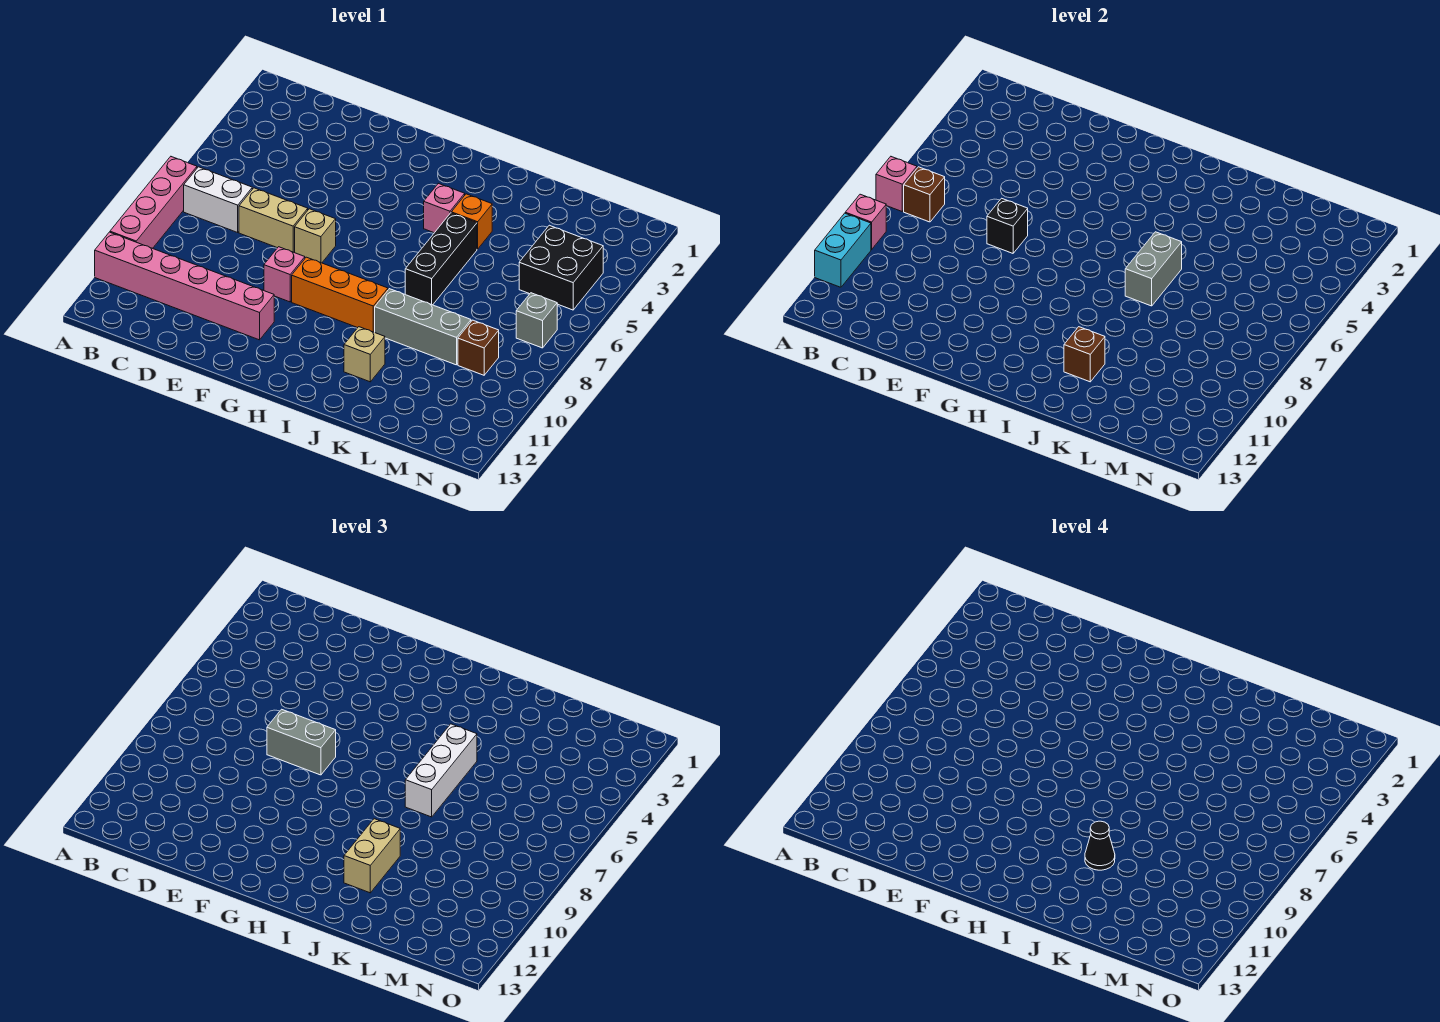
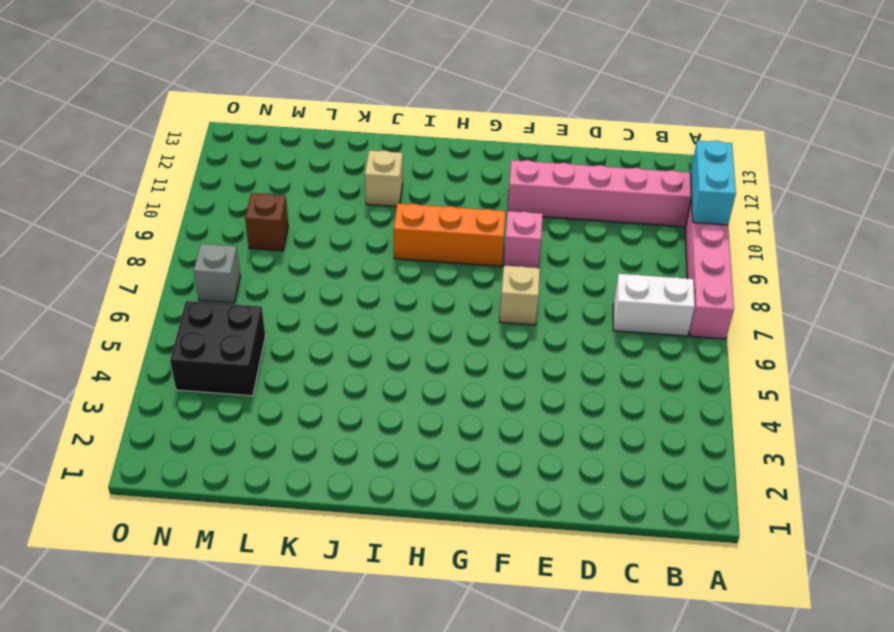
none -> tan brick D7:E7 level 1
none -> pink brick I4 level 1
none -> orange brick J4 level 1

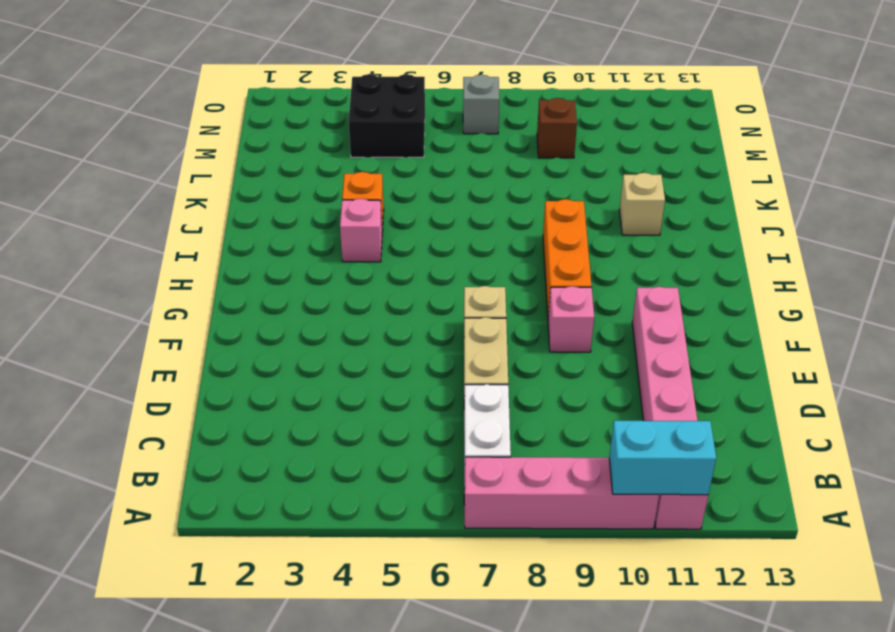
none -> black brick J5:J7 level 1
none -> grey brick J9:L9 level 1
none -> pink brick A7 level 2

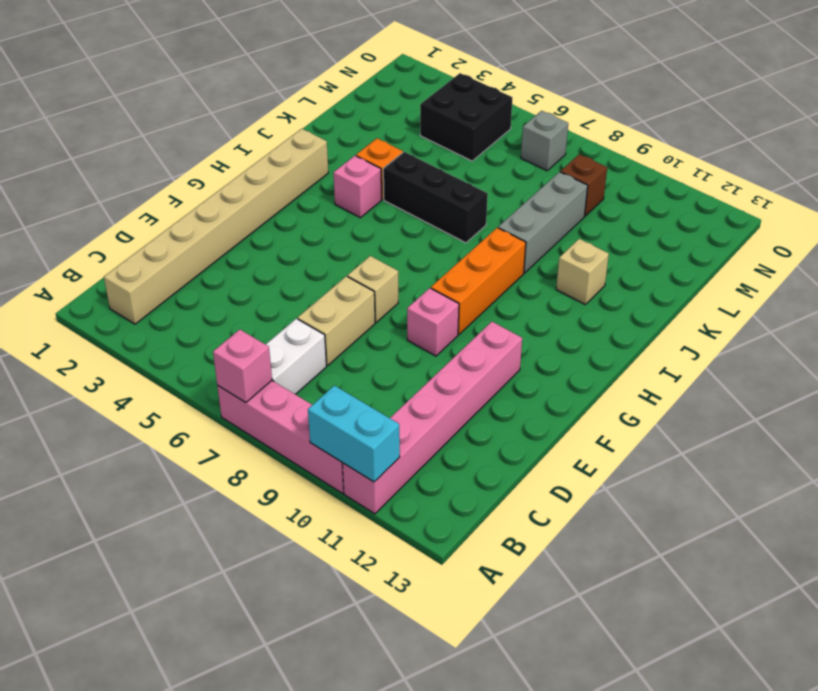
tan brick B2:I2 level 1 -> none
none -> pink brick A9 level 2
none -> brown brick B7 level 2
none -> black brick E7 level 2

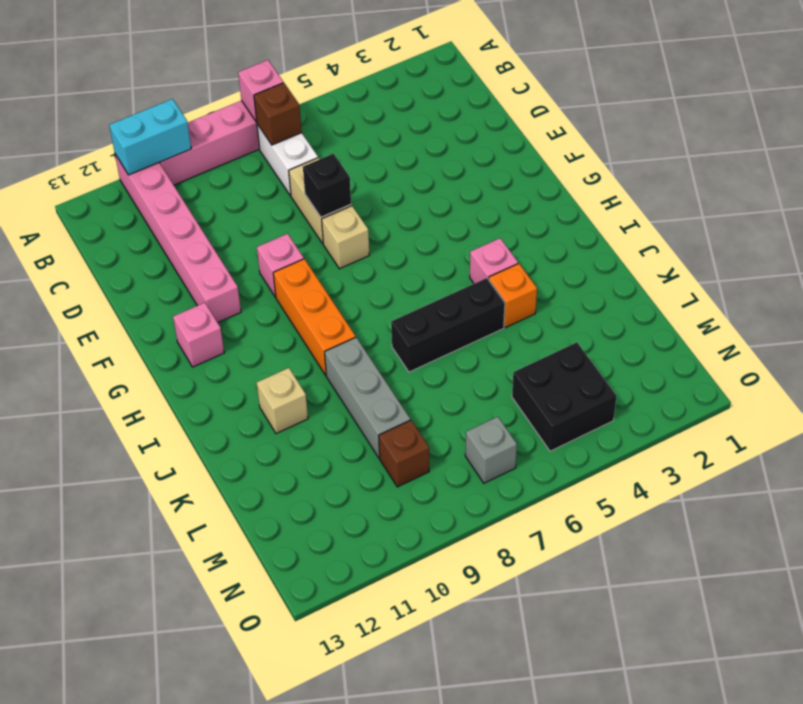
pink brick G12 level 1 -> pink brick A9 level 2
none -> grey brick J6:J7 level 2
none -> brown brick J11 level 2
none -> grey brick E7:F7 level 3

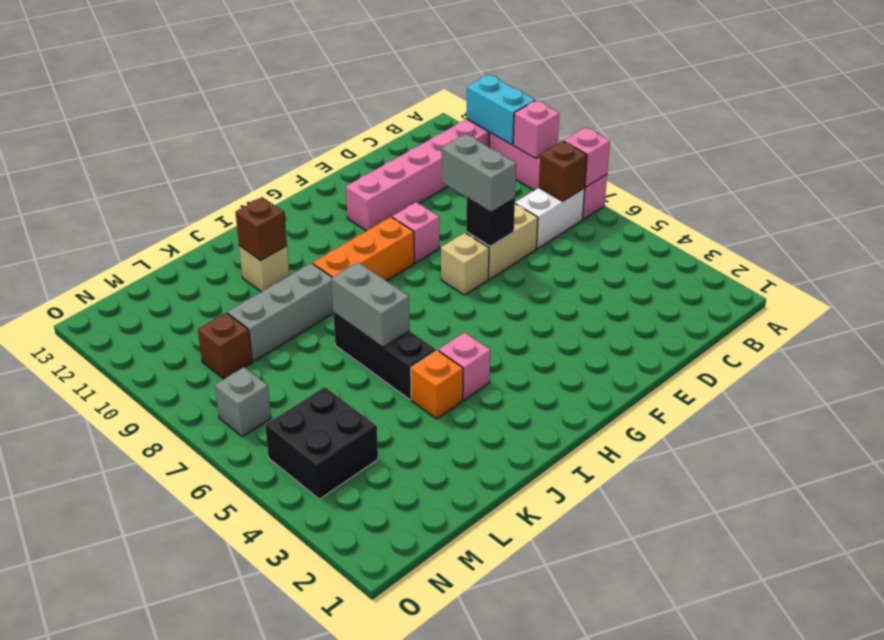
grey brick E7:E8 level 3 -> grey brick E7:F7 level 3
none -> white brick J5:J7 level 3
none -> tan brick J10:J11 level 3
none -> black cone J10 level 4

